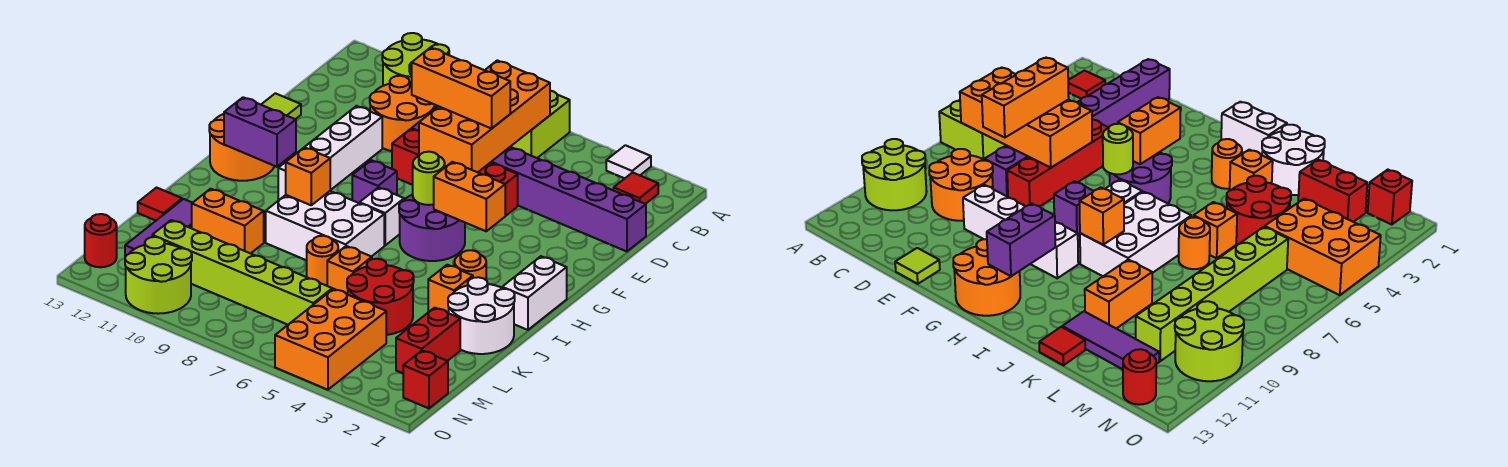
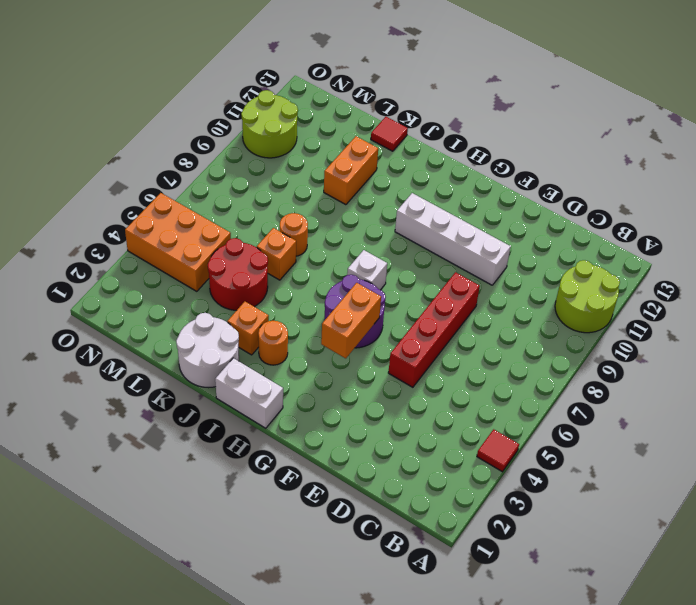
red tile A4 level 1 -> red tile B2 level 1
none -> white tile A3 level 1
none -> lime brick A6:B7 level 1
none -> orange round brick C9:D10 level 1
none -> purple brick D1:D8 level 1

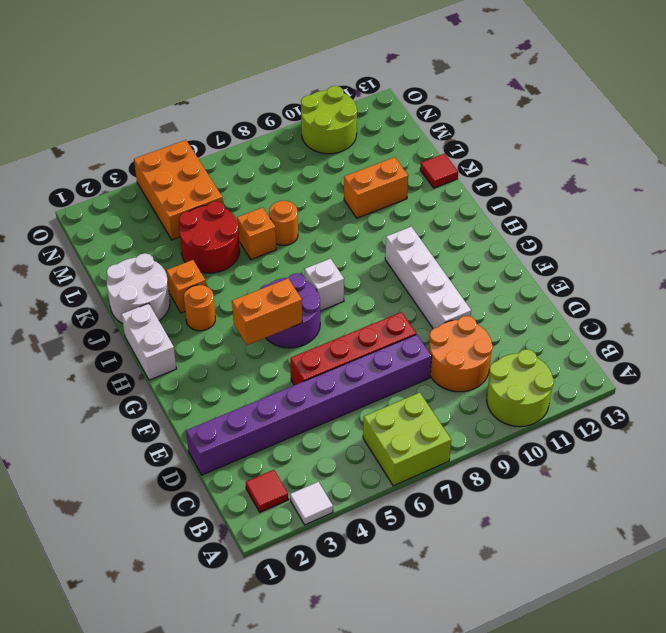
none -> lime tile E13 level 1
none -> purple brick G8 level 1
none -> orange round brick G12:H13 level 1
none -> white brick I7:J9 level 1

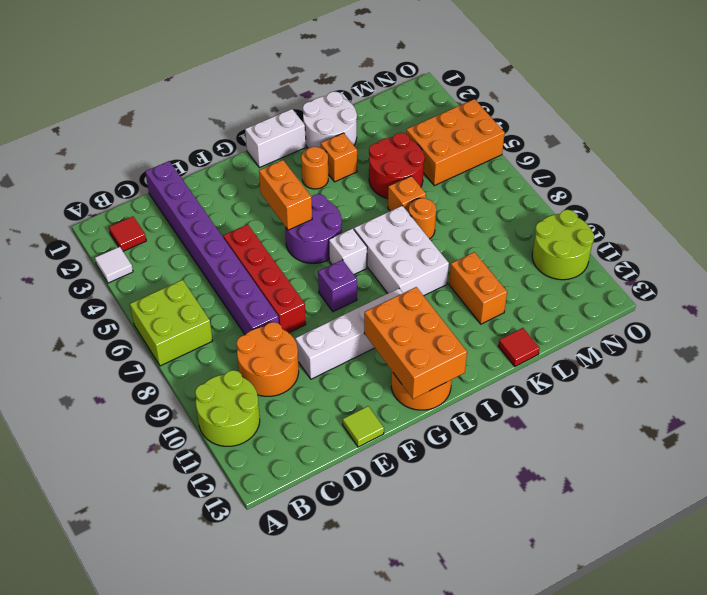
orange brick G11:H13 level 2 -> purple brick H11:H12 level 2
none -> purple tile K12:M12 level 1
none -> red brick L2:M2 level 1
none -> lime brick M6:M11 level 1
none -> red brick N1 level 1

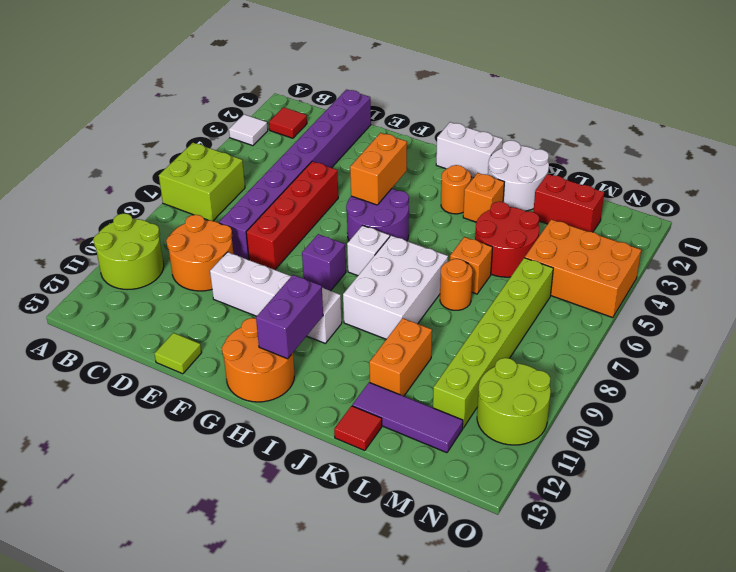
none -> red brick N1 level 1
none -> red round brick N13 level 1
none -> orange brick B6:E7 level 2
none -> lime round brick G6 level 2

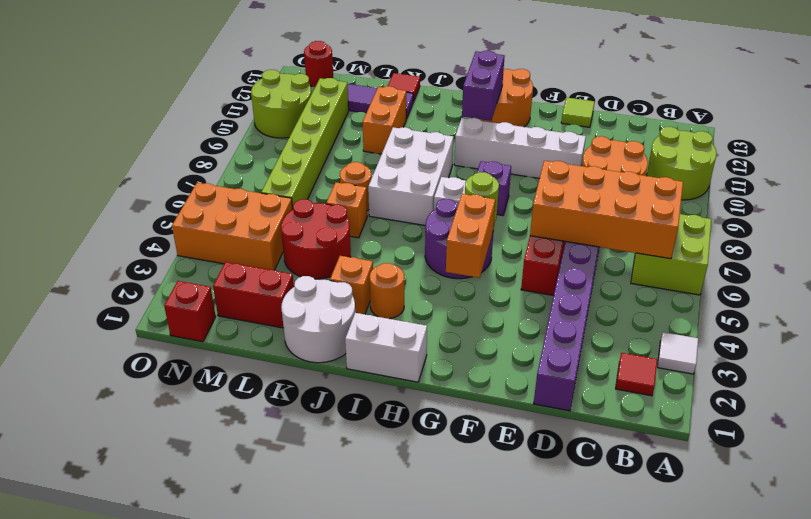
none -> orange brick I9 level 2
none -> orange brick D6:D8 level 3

